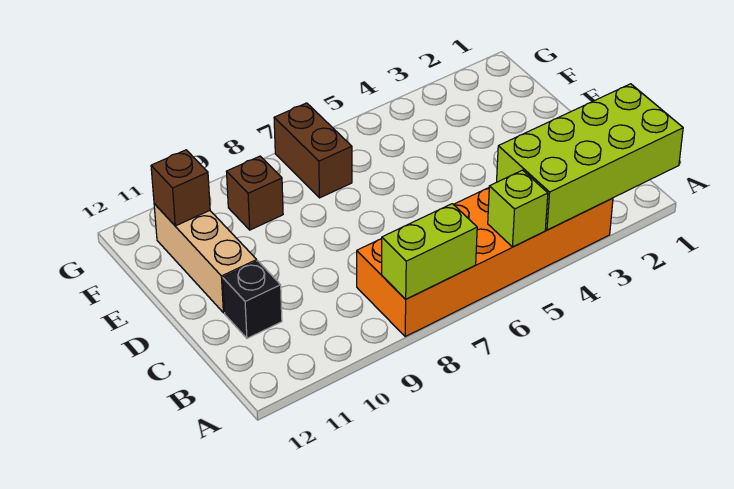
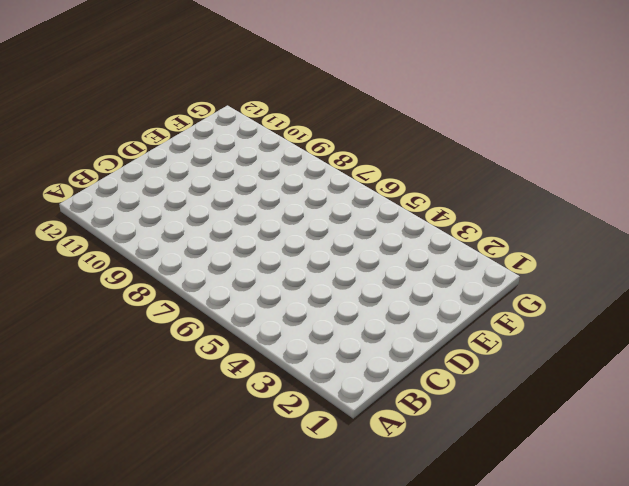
none -> orange brick A3:B8 level 1
none -> black brick C11 level 1

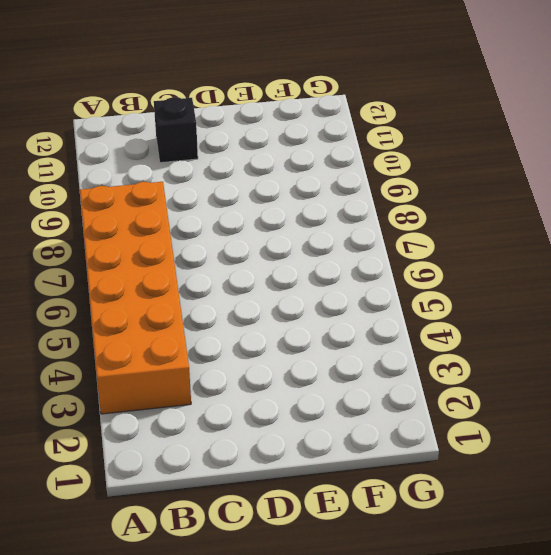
none -> tan brick D11:F11 level 1
none -> brown brick F7:G7 level 1

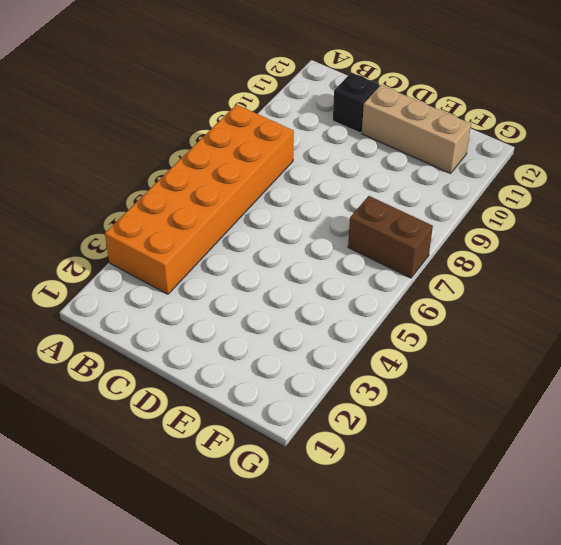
none -> brown brick F9 level 1
none -> lime brick A1:B4 level 2

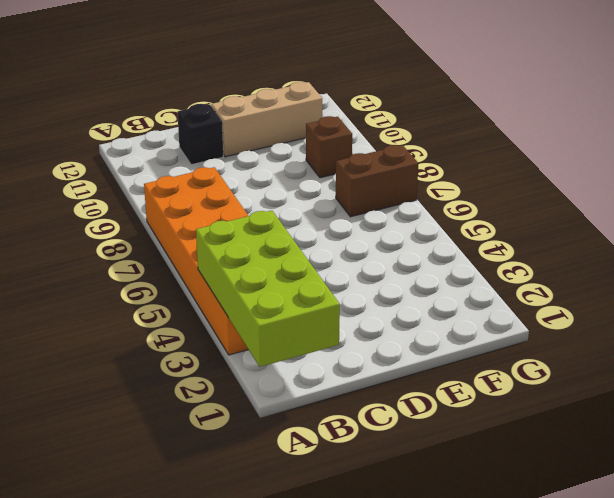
none -> lime brick A5 level 2
none -> lime brick A7:A8 level 2

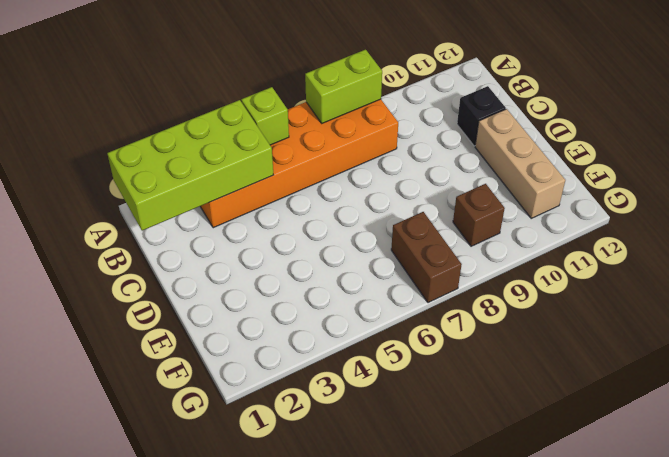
none -> brown brick F11 level 2

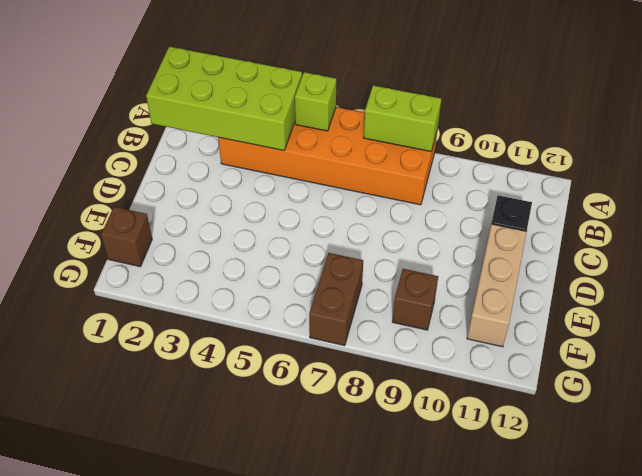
brown brick F1 level 1 -> brown brick F11 level 2

